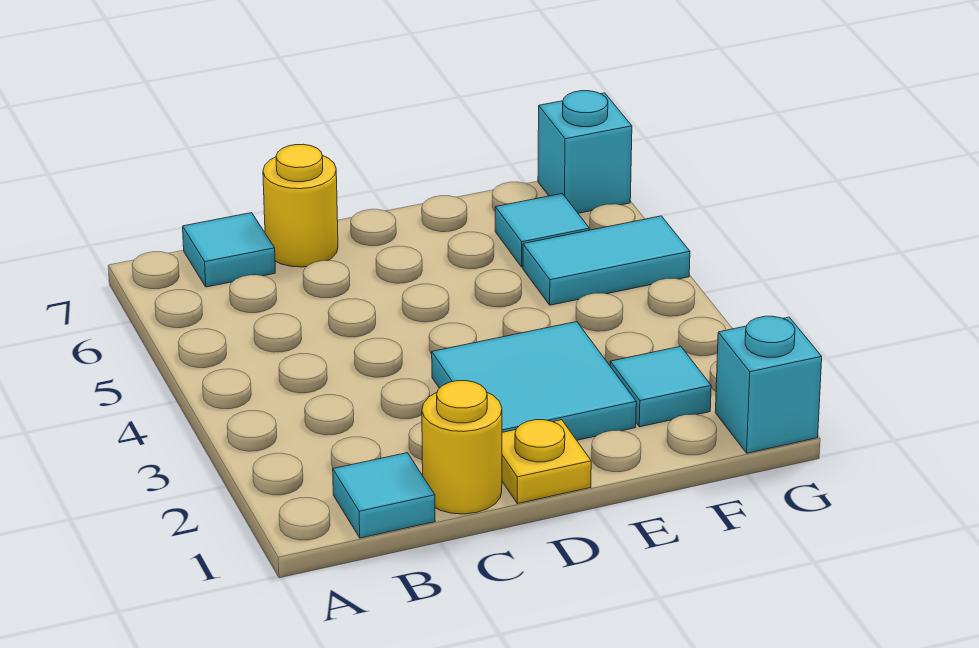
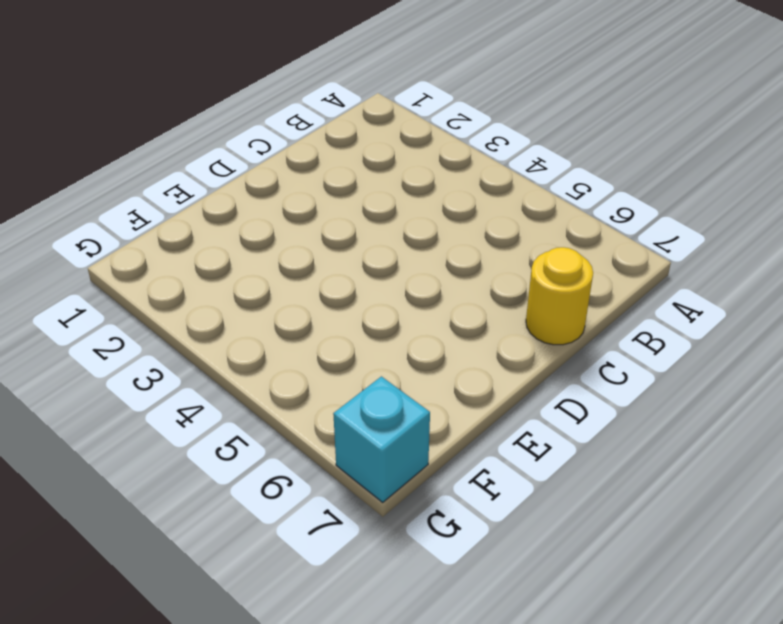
none -> cyan tile B1 level 1
none -> cyan tile B7 level 1

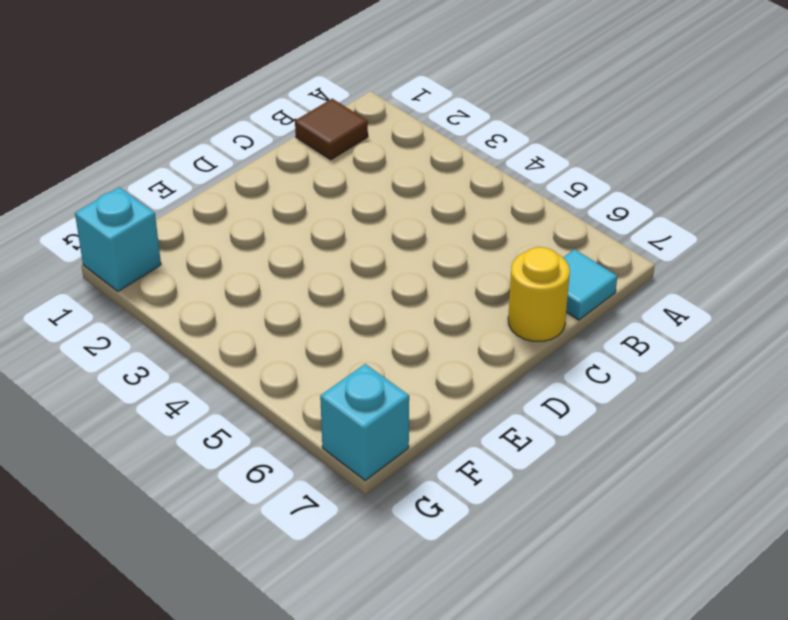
brown tile B1 level 1 -> cyan tile B1 level 1
none -> yellow round brick C1 level 1
none -> yellow plate D1 level 1

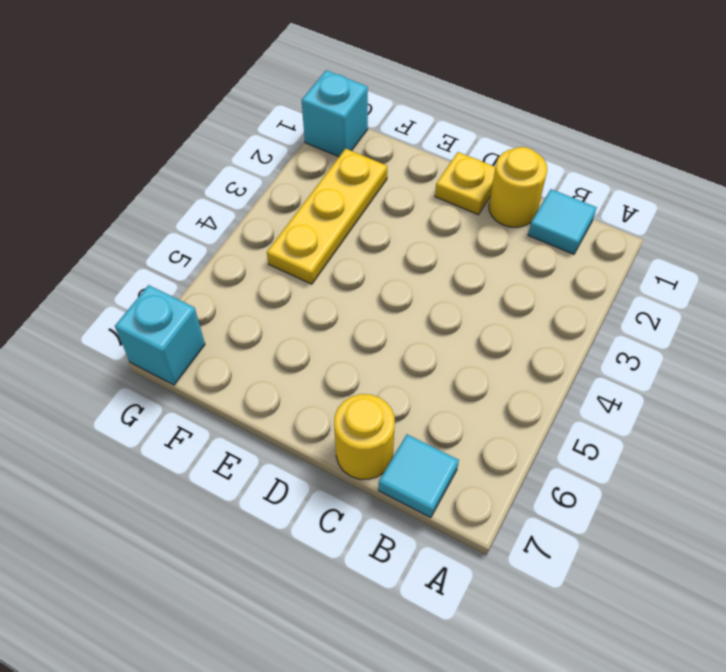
yellow plate F2:F4 level 1 -> cyan tile F2 level 1
none -> cyan tile D2:E3 level 1
none -> cyan tile F5:G5 level 1

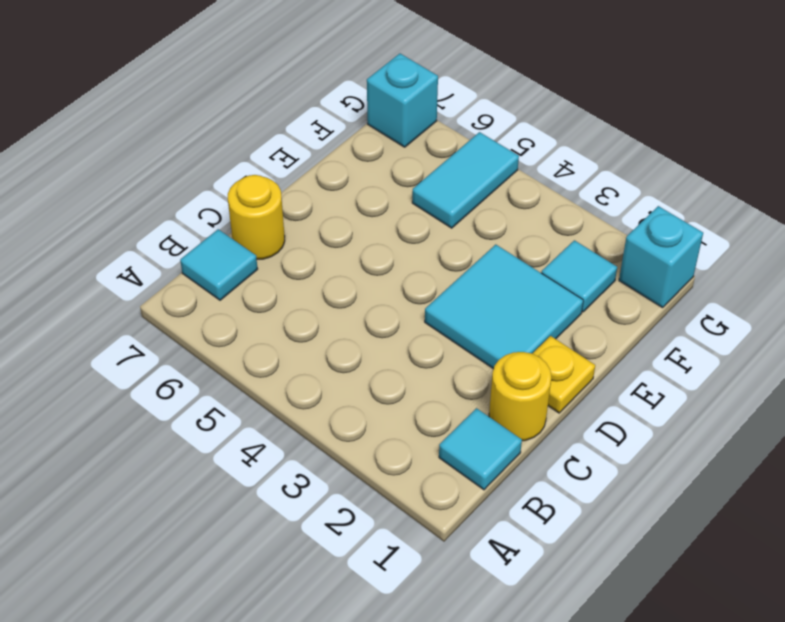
none -> cyan tile F6 level 1

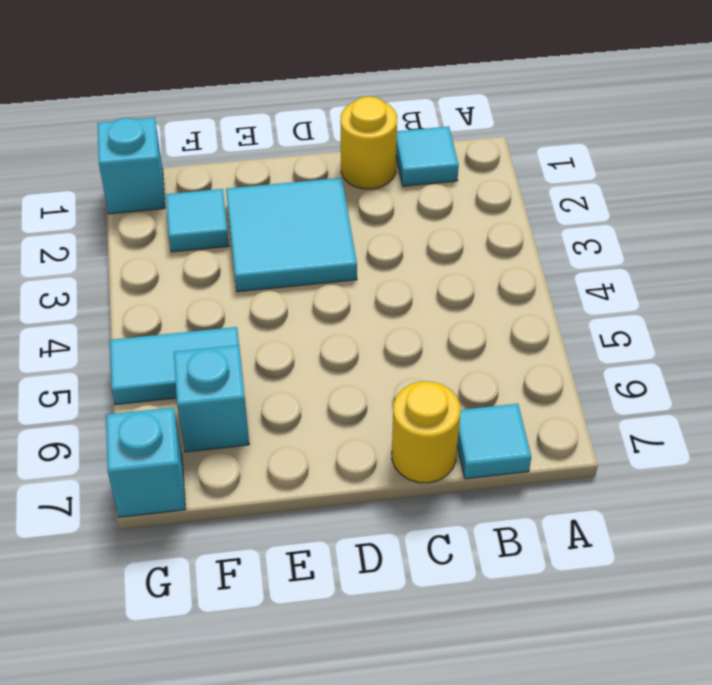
cyan brick F6 level 1 -> cyan tile F6 level 1
none -> yellow plate D1 level 1

